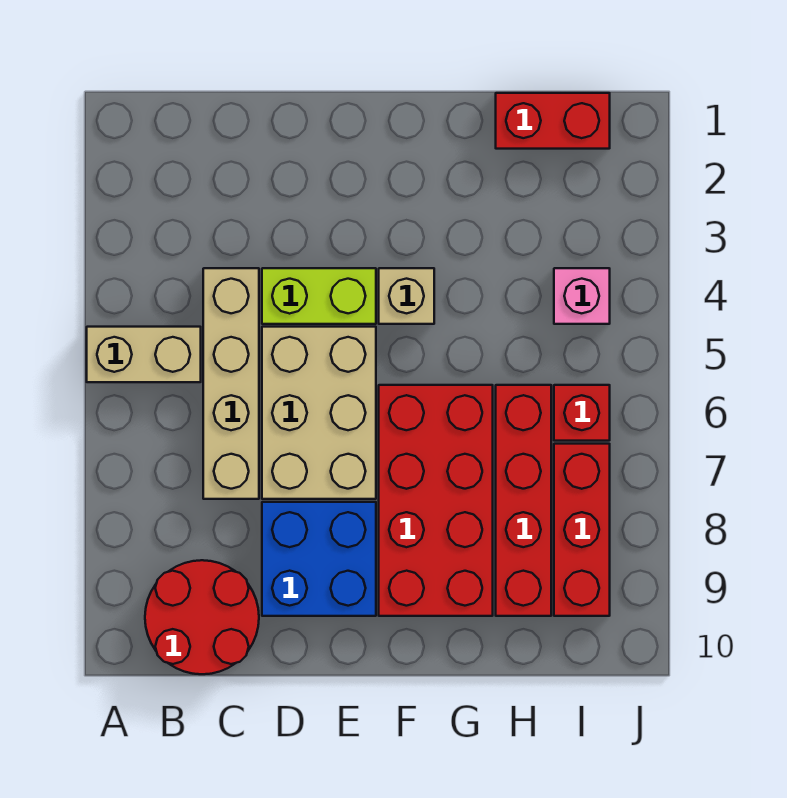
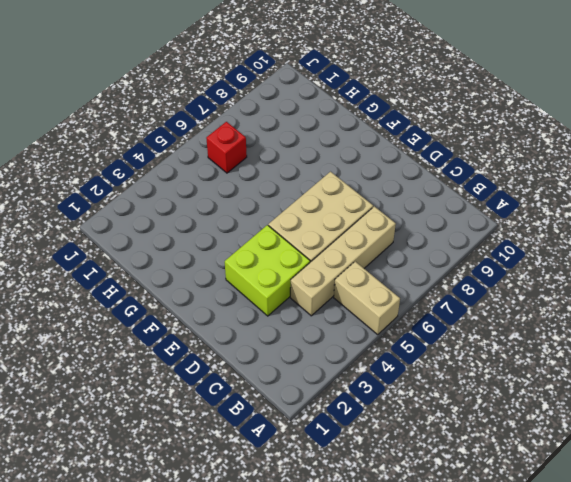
lime brick D3:E4 level 1 -> lime brick D4:E4 level 1
none -> red round brick B9:C10 level 1
none -> blue brick D8:E9 level 1
none -> tan brick F4 level 1

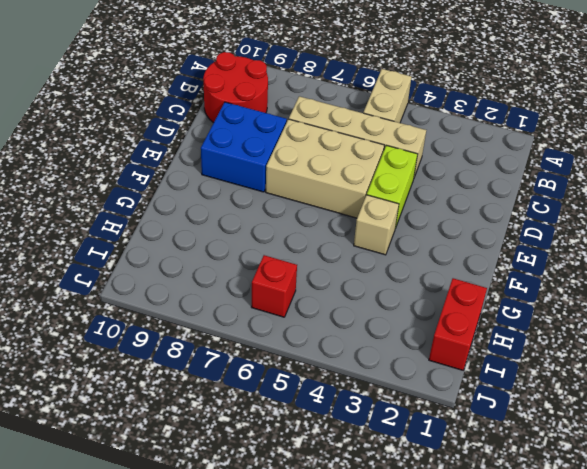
none -> red brick F6:G9 level 1
none -> red brick H6:H9 level 1
none -> pink brick I4 level 1

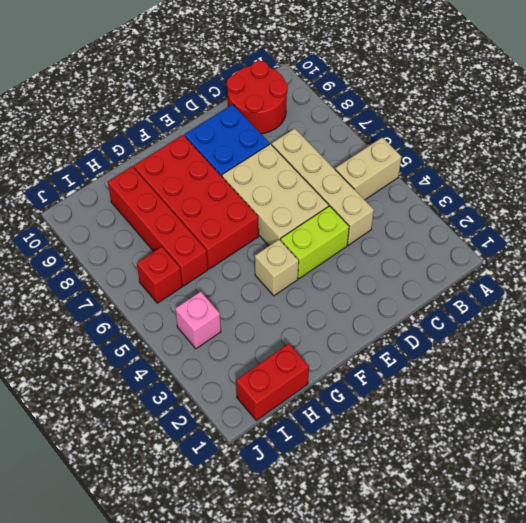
none -> red brick I7:I9 level 1

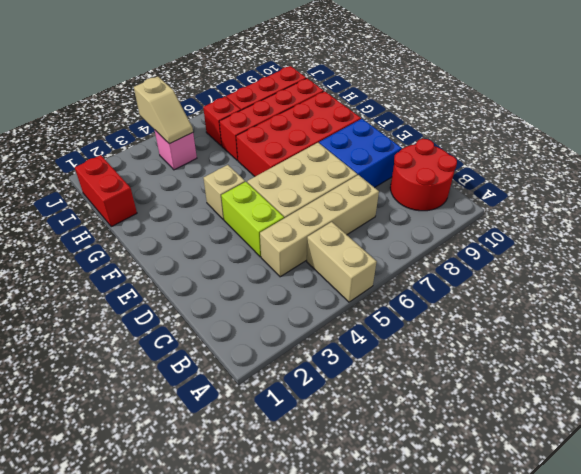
tan slope I4:J4 level 2 top J -> none

